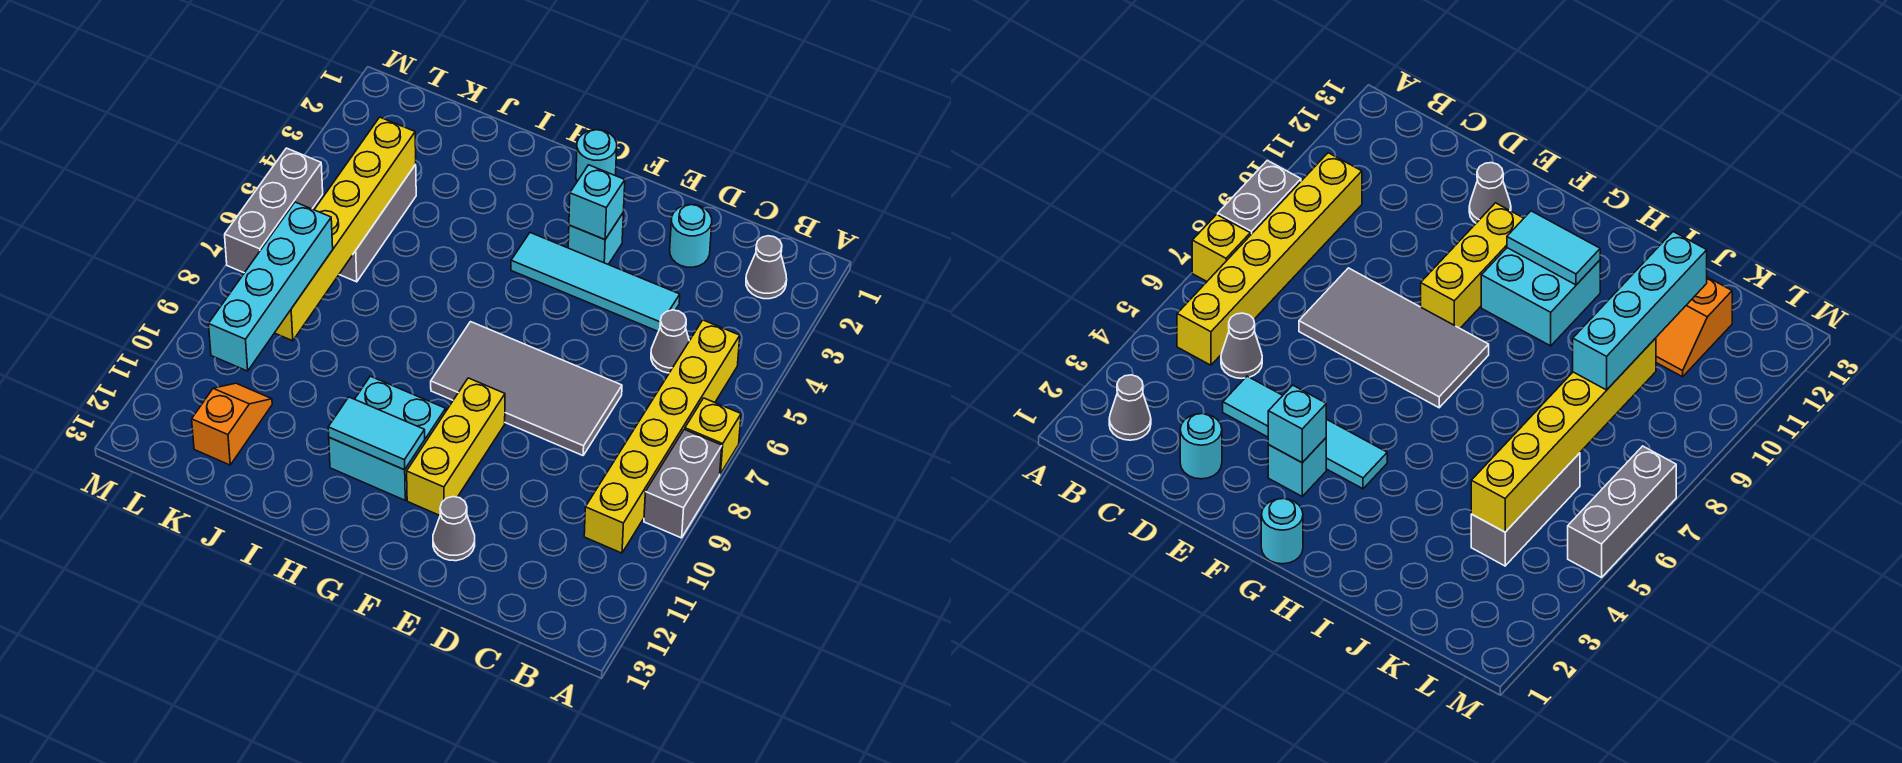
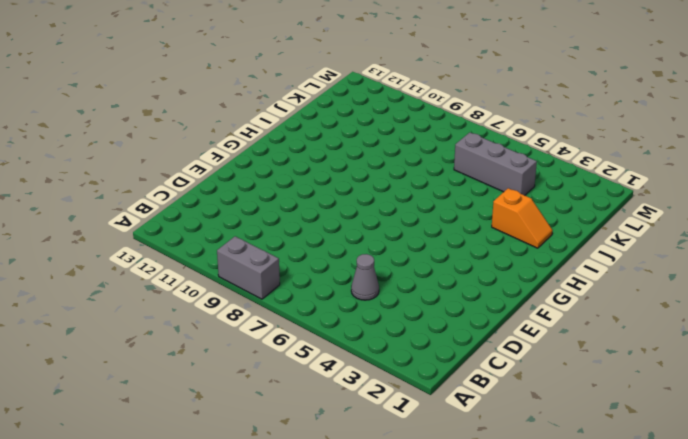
orange slope I2:I3 level 1 top 3 -> orange slope K11:K12 level 1 top 12
none -> yellow brick A7 level 1
none -> grey cone B2 level 1
none -> yellow brick B5:B10 level 1

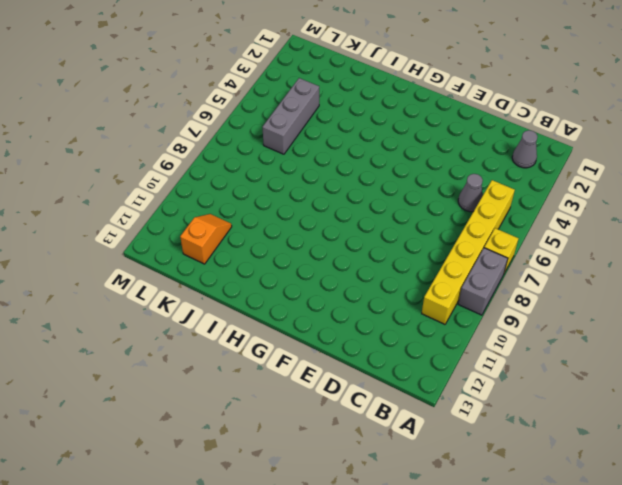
none -> cyan round brick D2 level 1
none -> cyan tile D4:G4 level 1
none -> grey tile D7:G8 level 1

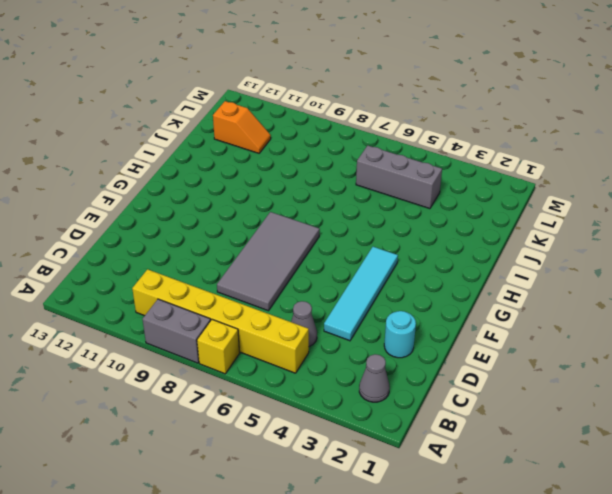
none -> grey cone E12 level 1
none -> cyan brick F3 level 1
none -> yellow brick F9:F11 level 1

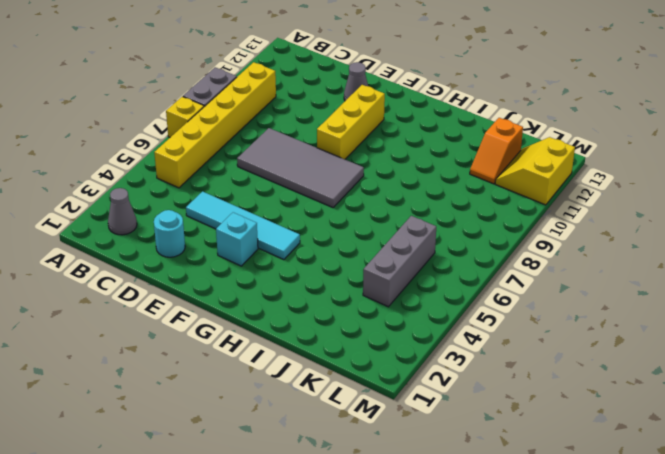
yellow slope L11:M12 level 1 top M -> none
none -> grey cone C5 level 1
none -> cyan round brick G1 level 1
none -> cyan brick G10:H11 level 1

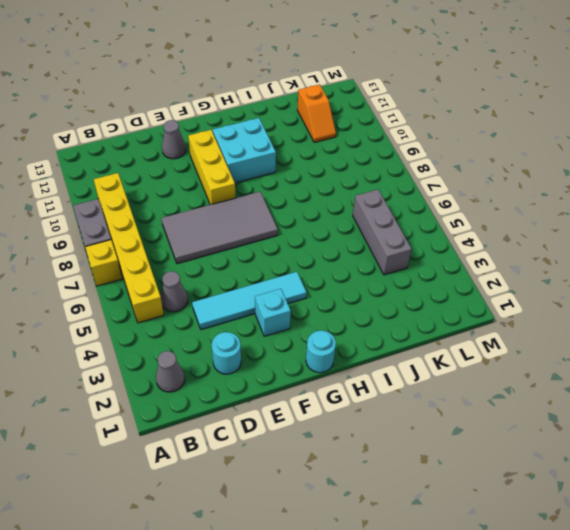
none -> grey brick M5:M7 level 1
none -> cyan brick F3 level 2
none -> cyan tile G11:H11 level 2

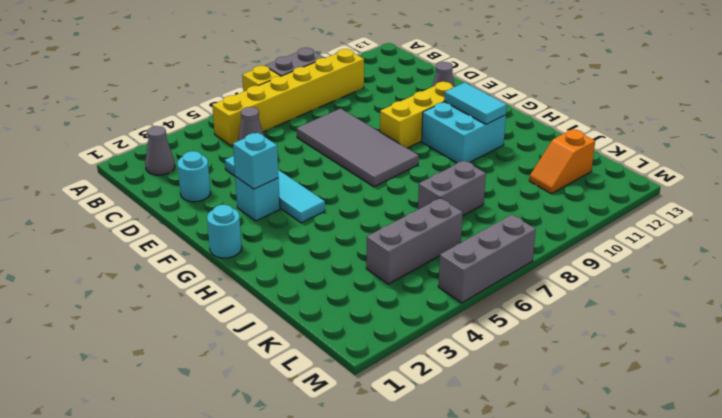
grey brick J7:J8 level 1 -> none
none -> yellow brick K4:K9 level 2
none -> cyan brick K8:K11 level 3

